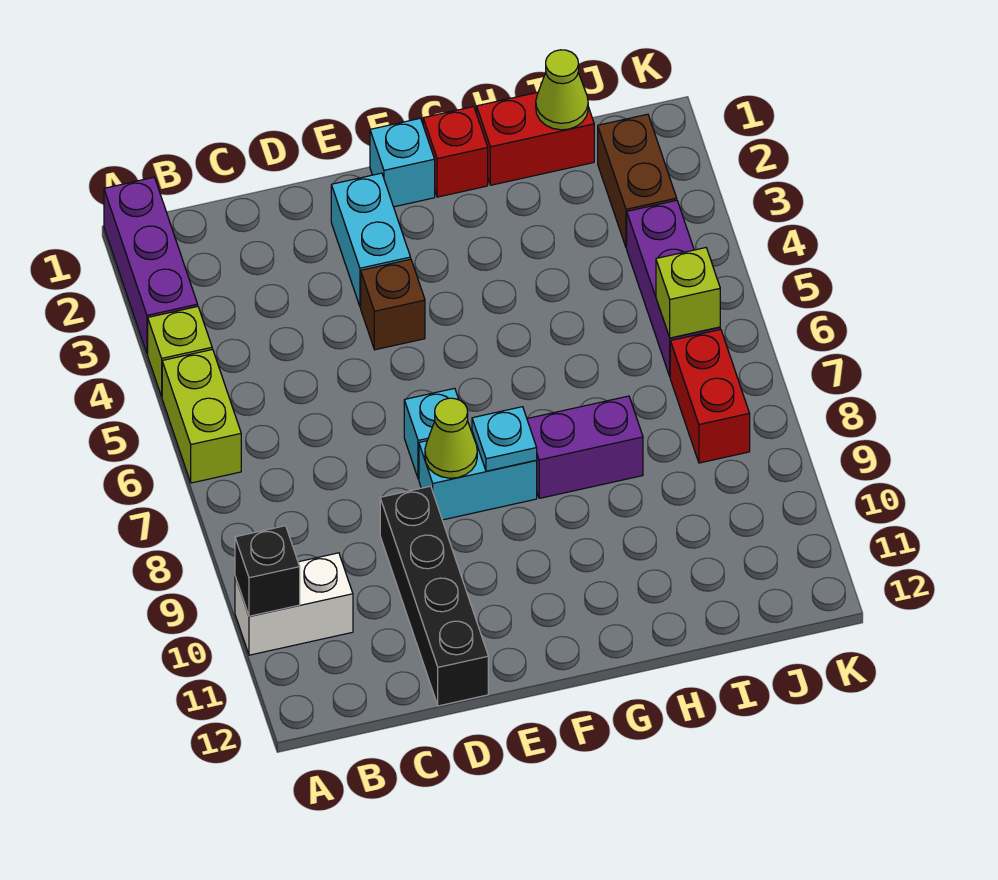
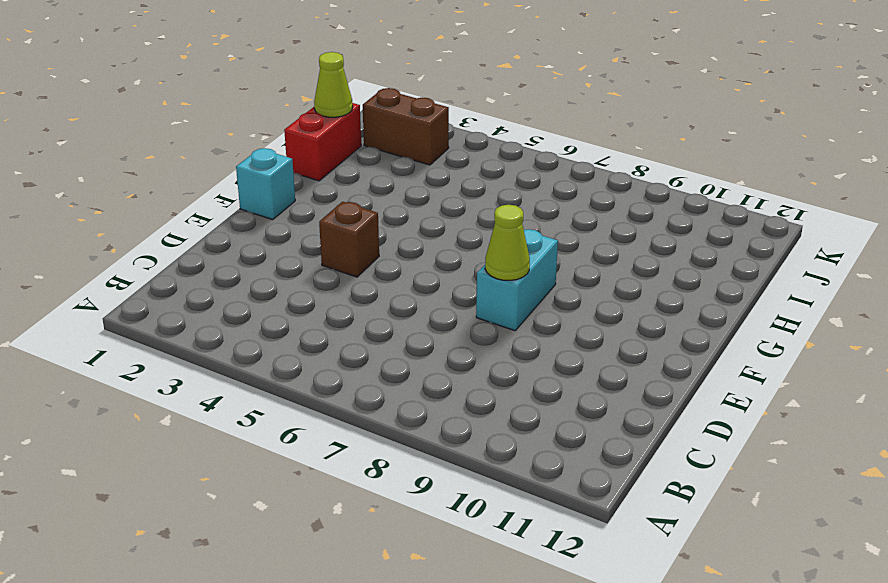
none -> purple brick A1:A3 level 1
none -> lime brick A4 level 1
none -> lime brick A5:A6 level 1

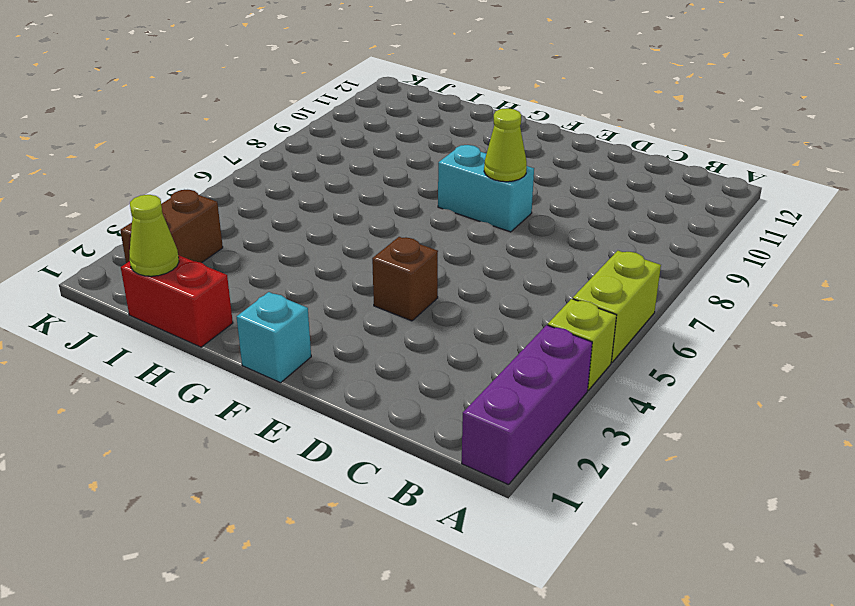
none -> white brick A10:B10 level 1
none -> black brick D9:D12 level 1
none -> cyan brick E2:E3 level 1

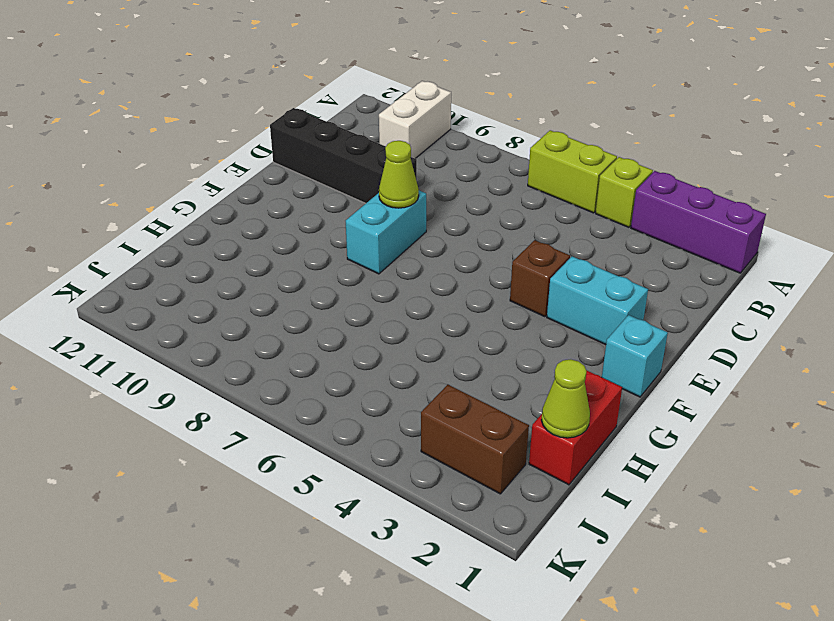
none -> cyan brick E7 level 1
none -> red brick G1 level 1
none -> purple brick G8:H8 level 1

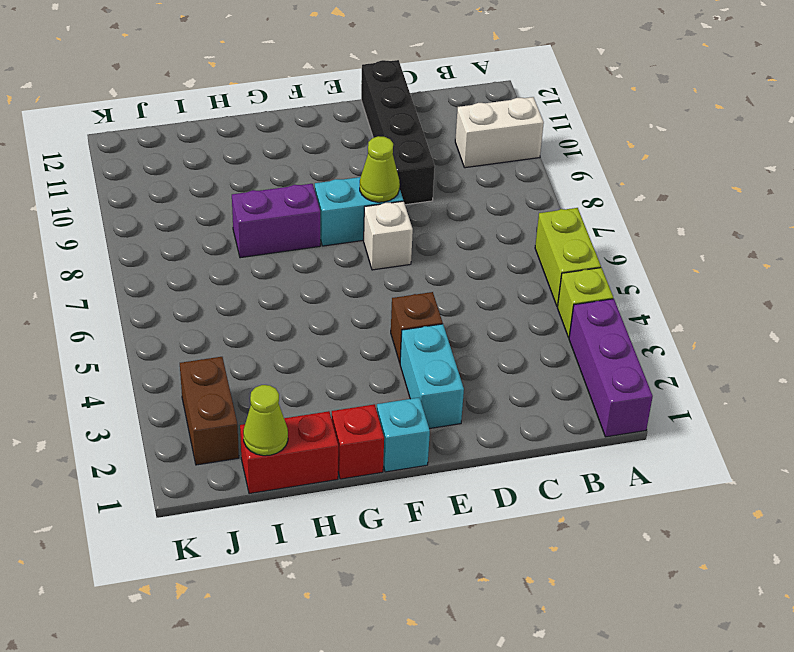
white brick E7 level 1 -> cyan brick E7 level 1
none -> purple brick J4:J6 level 1
none -> red brick J7:J8 level 1
none -> black brick A10 level 2

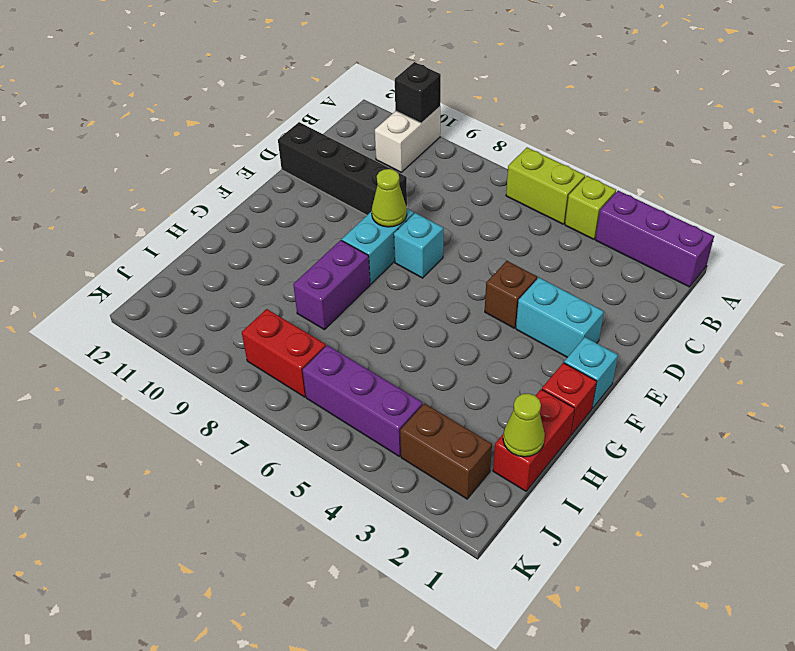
none -> cyan plate F8 level 2
none -> lime brick J6 level 2

